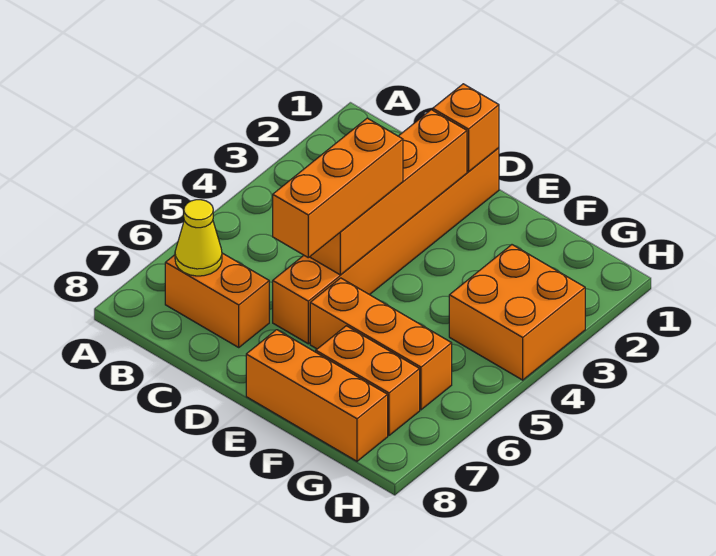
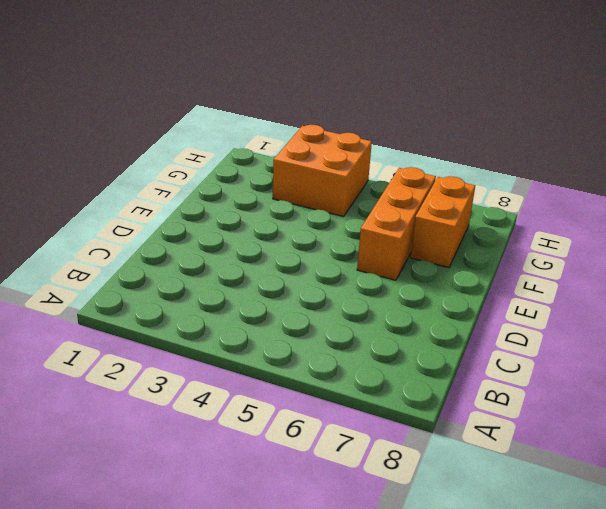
none -> orange brick B7:C7 level 1
none -> orange brick D1:D6 level 1

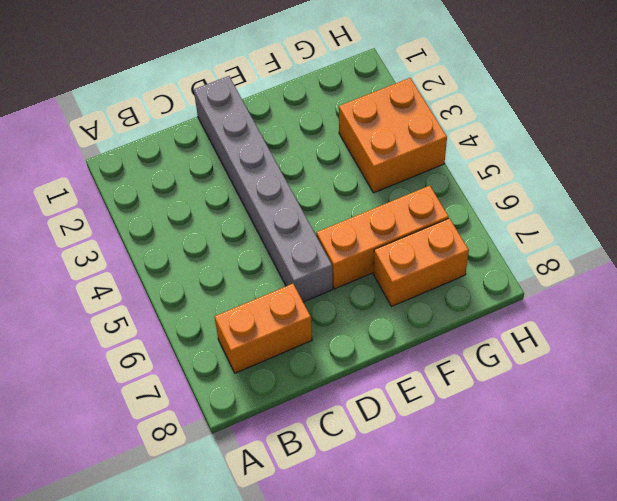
grey brick D1:D6 level 1 -> orange brick D1:D6 level 1
none -> orange brick E8:G8 level 1
none -> yellow cone B7 level 2

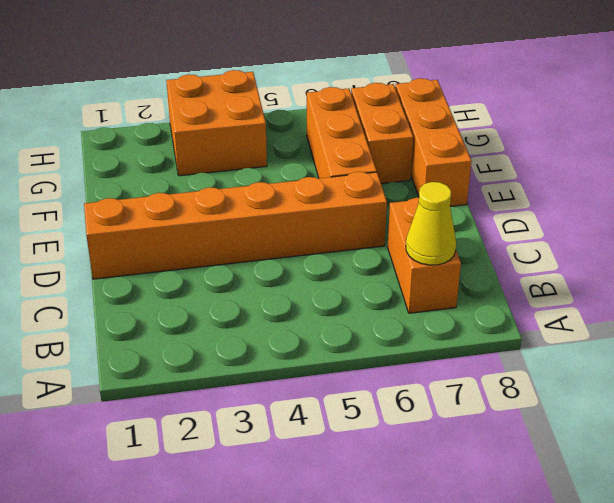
none -> orange brick D1 level 2
none -> orange brick D2:D5 level 2

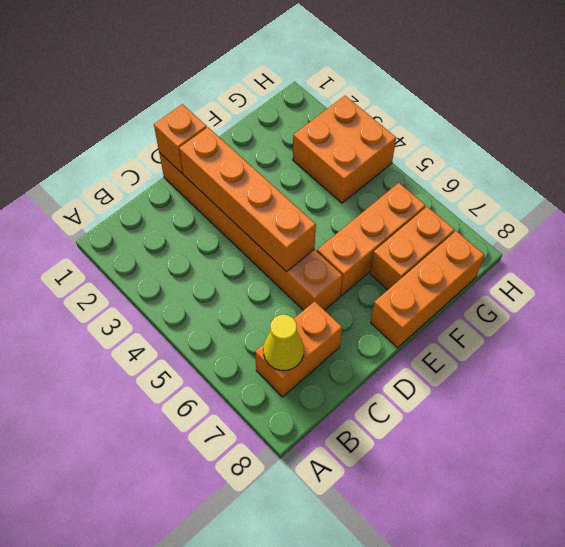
none -> orange brick D4:D6 level 3

